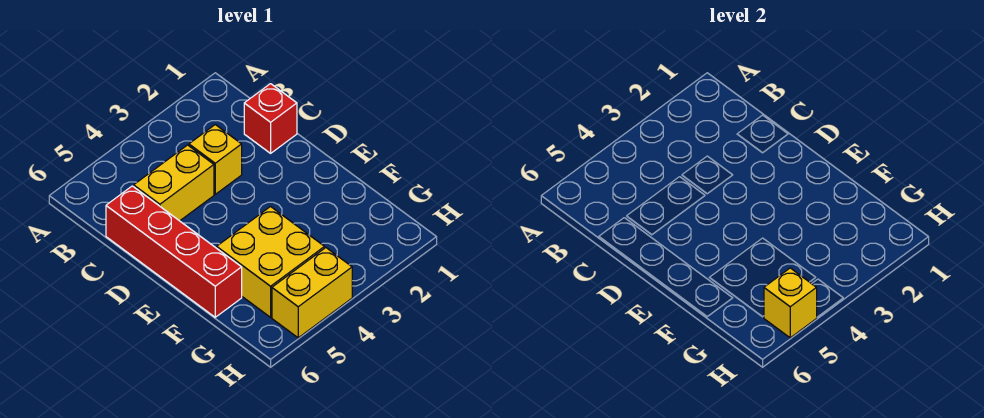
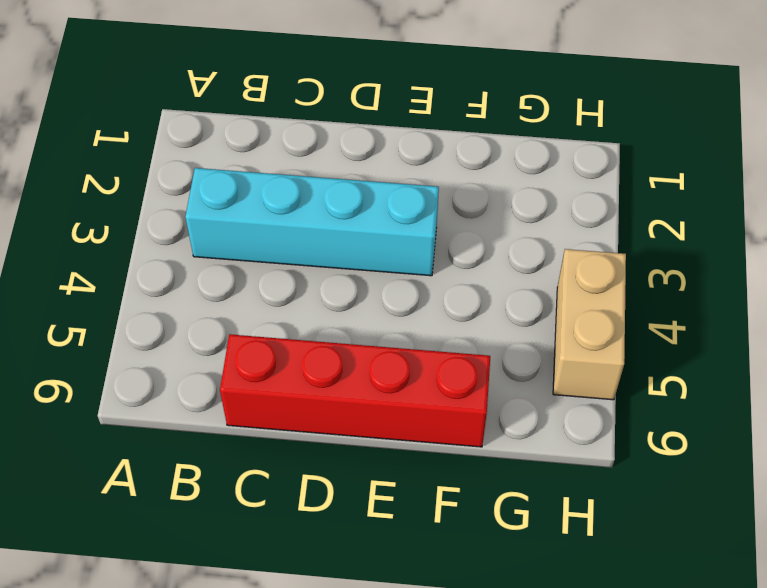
cyan brick B3:E3 level 1 -> yellow brick C3 level 1
tan brick H4:H5 level 1 -> yellow brick H4:H5 level 1
none -> red brick C1 level 1
none -> yellow brick C4:C5 level 1

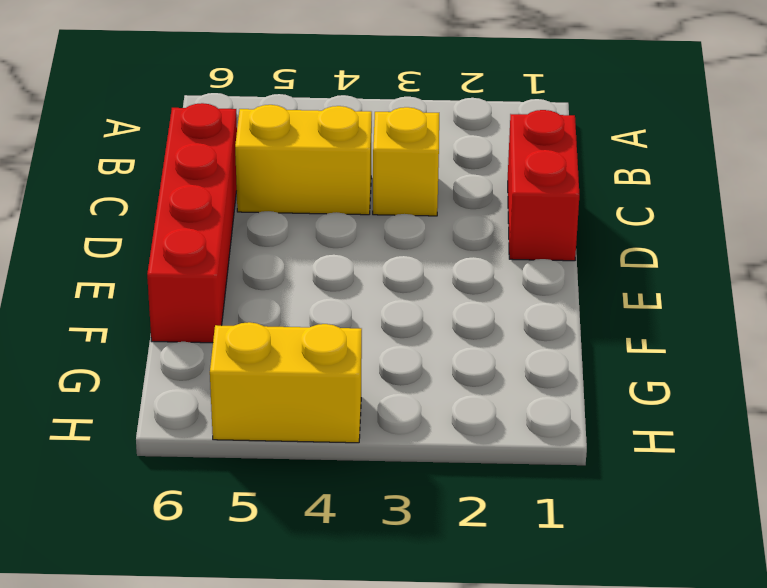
red brick C1:D1 level 1 -> red brick C1 level 1
none -> yellow brick F4:G5 level 1
none -> yellow brick H5 level 2

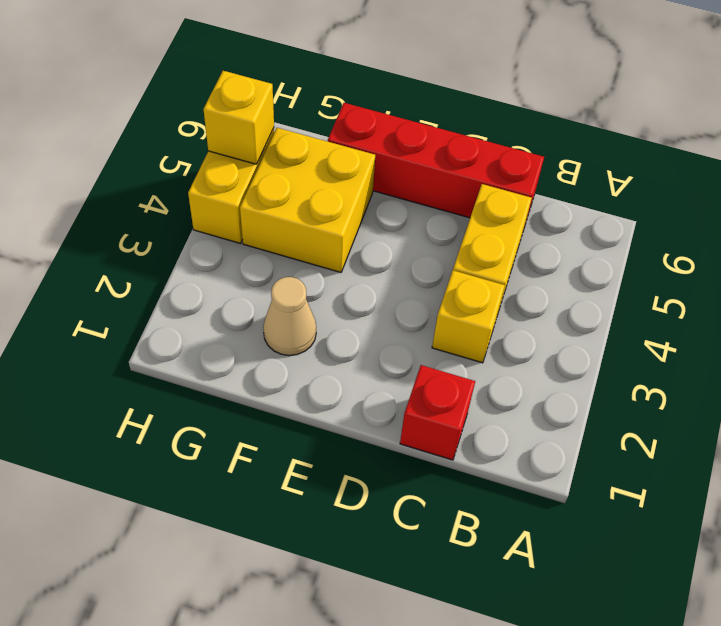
tan cone F2 level 1 -> none

